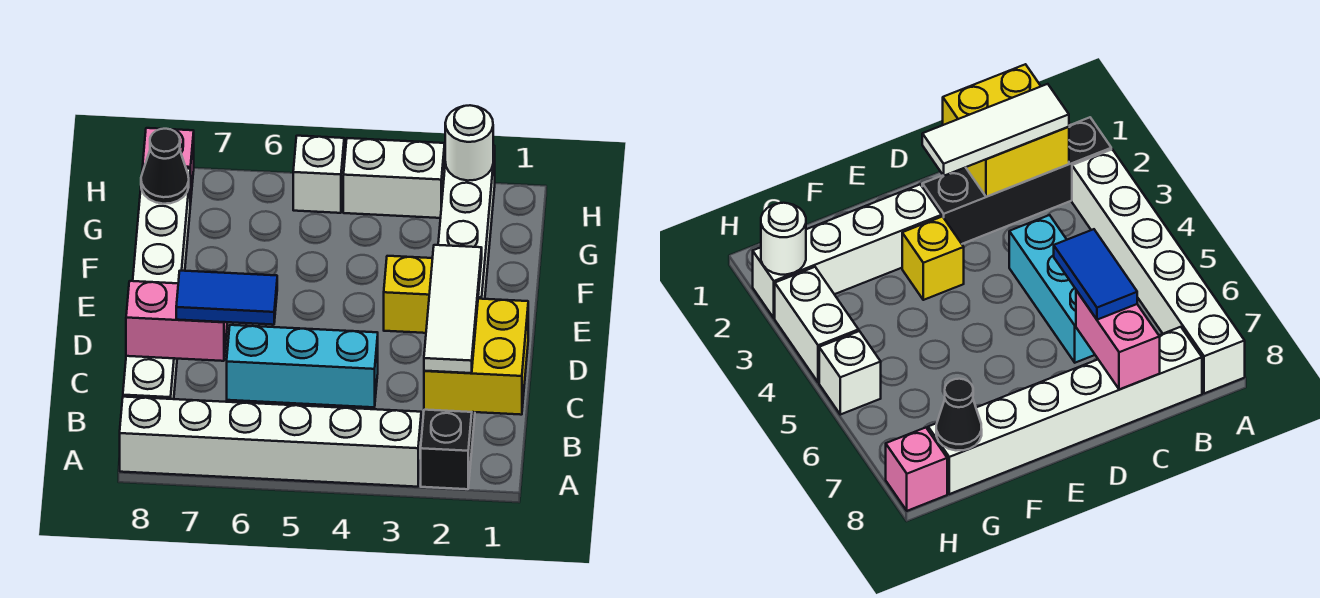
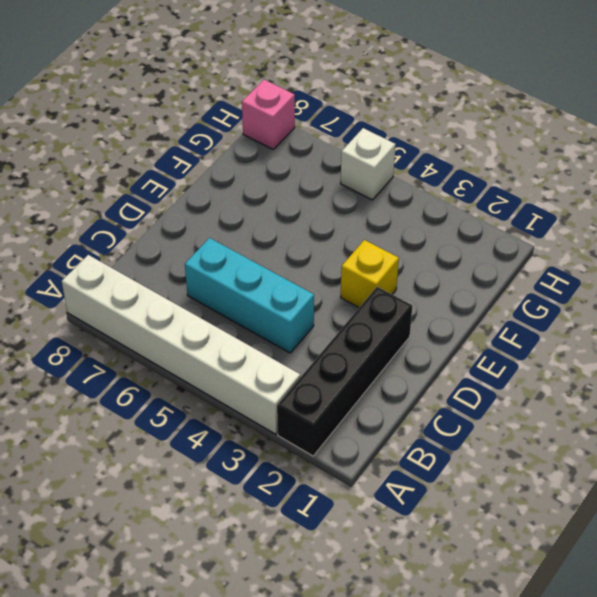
none -> white brick B8:G8 level 1
none -> white brick E2:H2 level 1
none -> white brick H3:H4 level 1

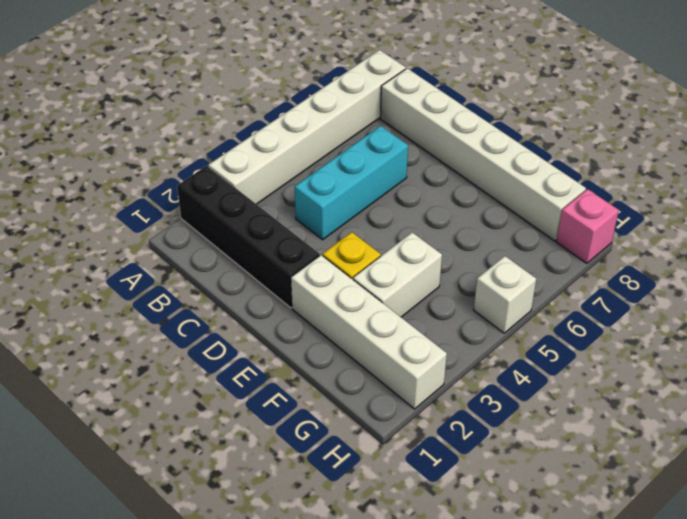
white brick F3:F4 level 1 -> white brick H3:H4 level 1
none -> yellow brick B1:C2 level 2
none -> pink brick C7:C8 level 2
none -> black cone G8 level 2

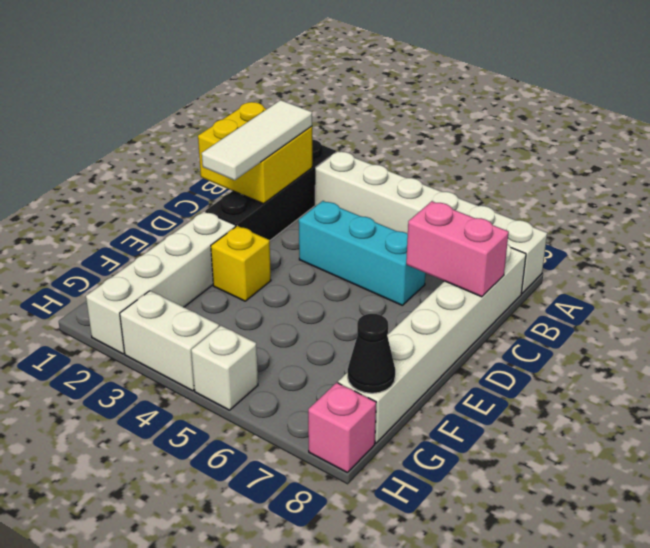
none -> white round brick H2 level 2
none -> blue tile C6:C7 level 3

